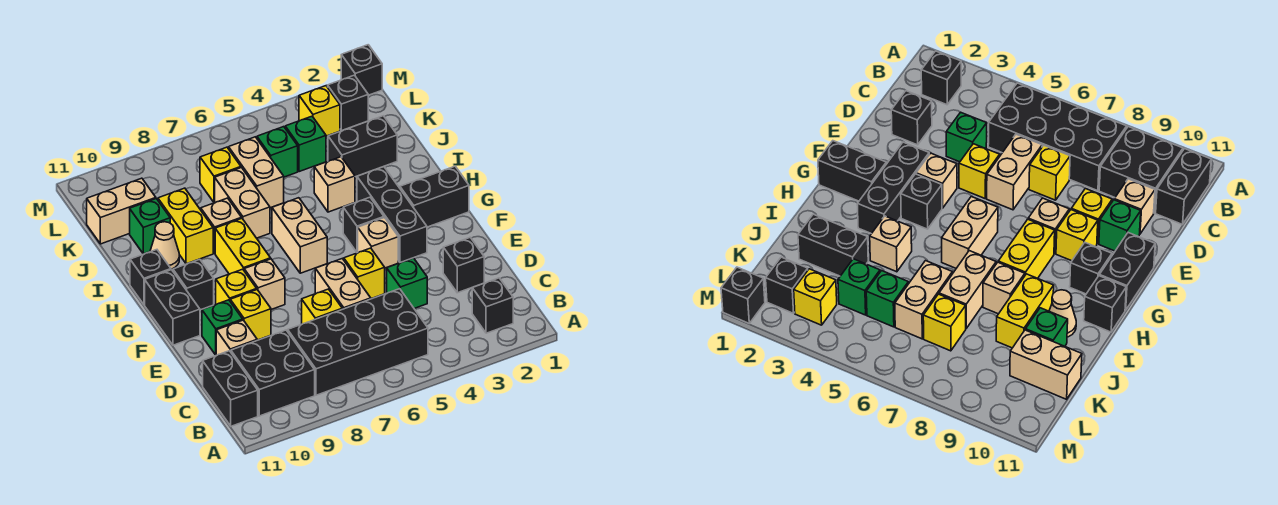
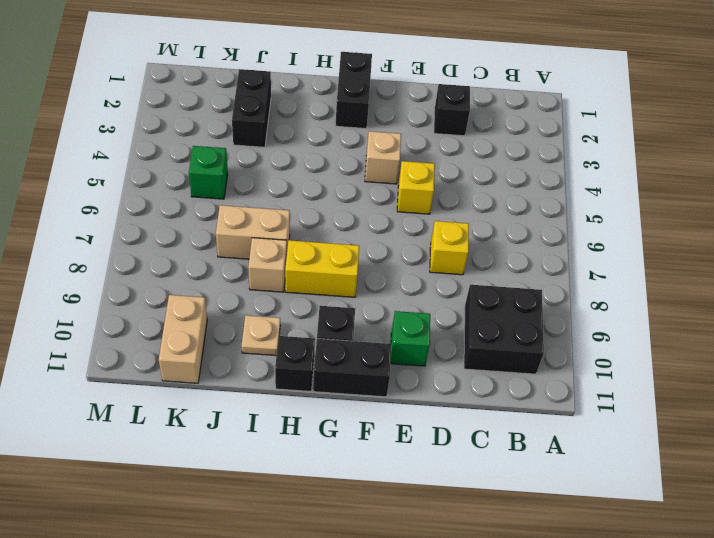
tan plate I10 level 1 -> tan cone I10 level 1
none -> black brick B2 level 1
none -> black brick B5:C8 level 1
none -> black brick B11:C11 level 1
none -> green brick D4 level 1

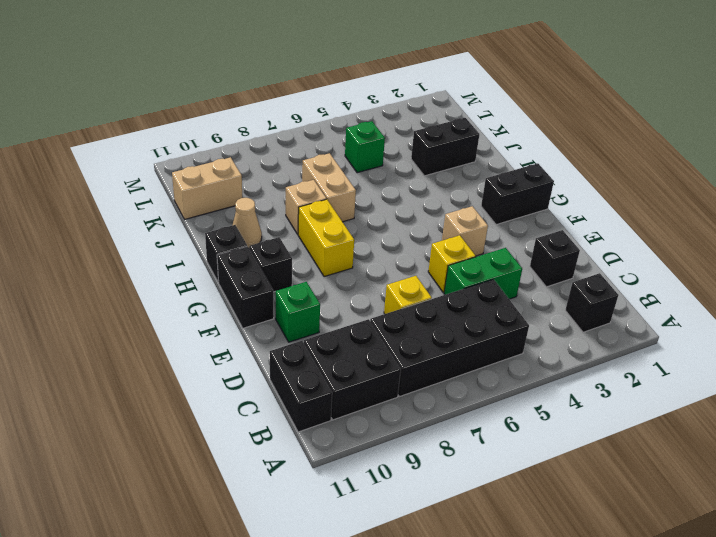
green brick D4:D5 level 1 -> green brick D4 level 1
none -> tan brick D6:E6 level 1
none -> tan brick D10 level 1
none -> yellow brick E9 level 1
none -> black brick F3:H3 level 1

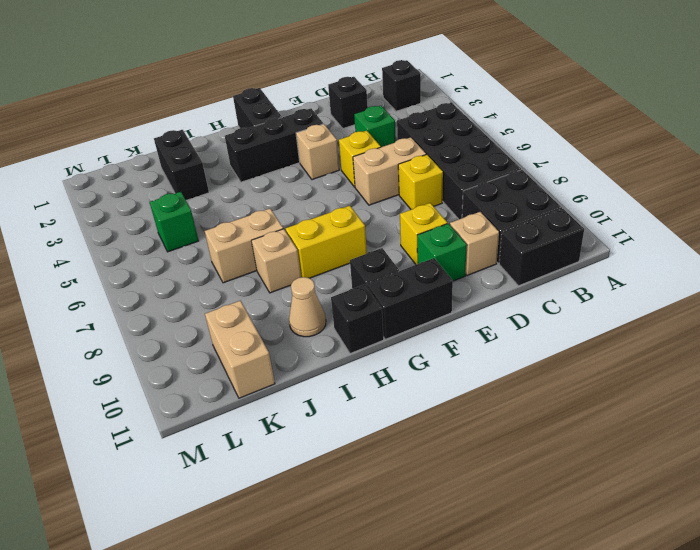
none -> tan brick F8 level 1
none -> yellow brick F9 level 1
none -> black brick G4 level 1
none -> tan brick G6:H6 level 1

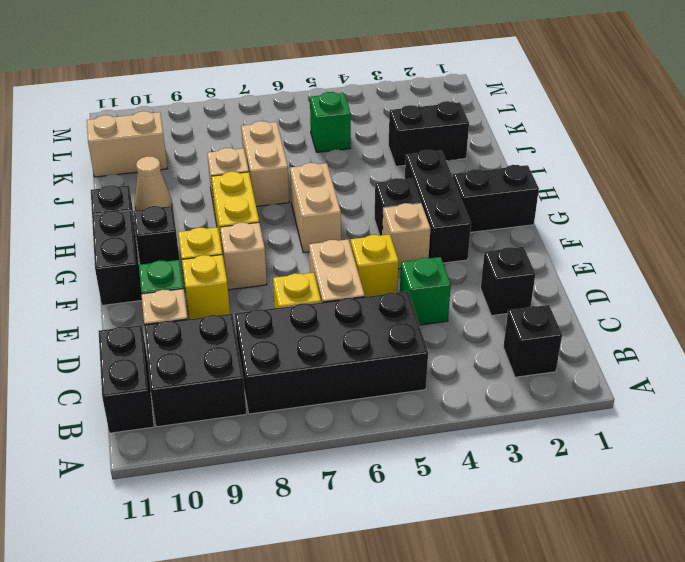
none -> tan brick I4 level 1
none -> yellow brick I9:J9 level 1
none -> tan brick J6:K6 level 1
none -> green brick J10 level 1

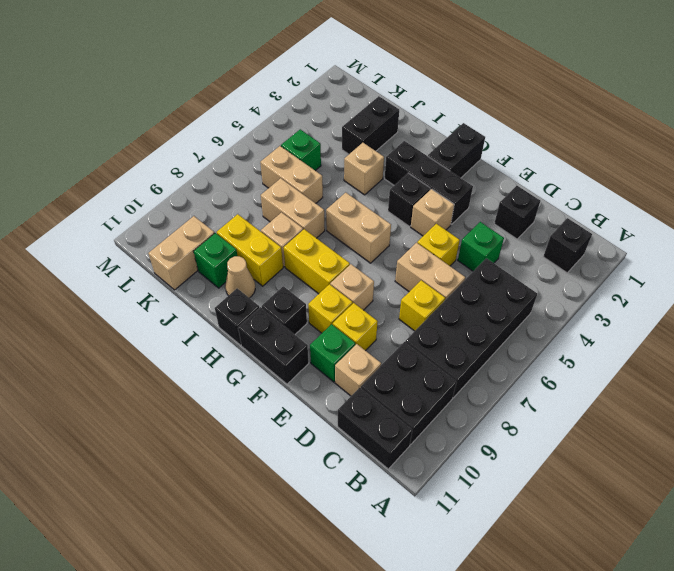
none -> green brick K4 level 1
none -> yellow brick K7 level 1
none -> black brick L2 level 1
none -> yellow brick L3 level 1

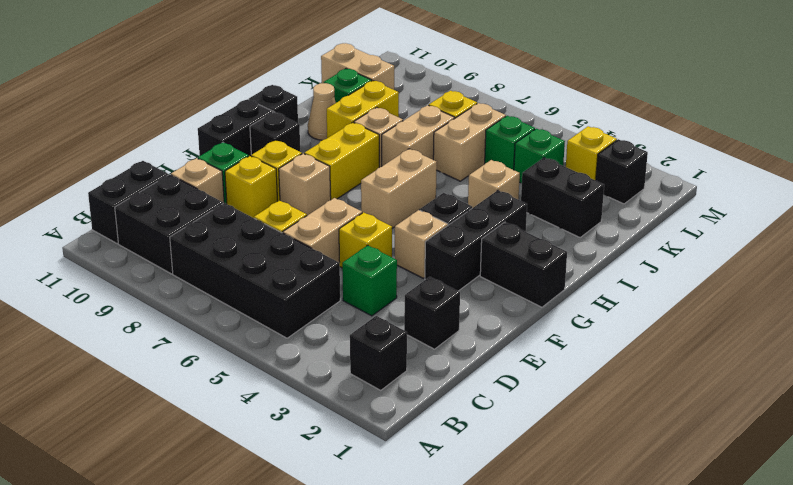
none -> black brick M1 level 1

